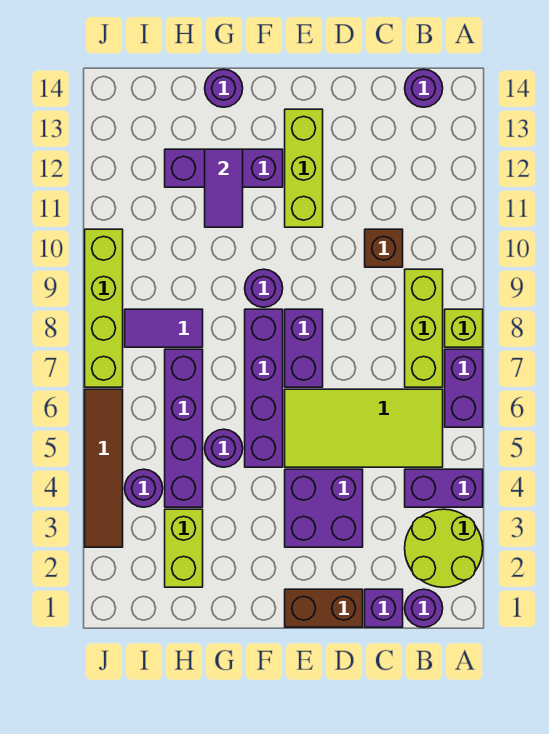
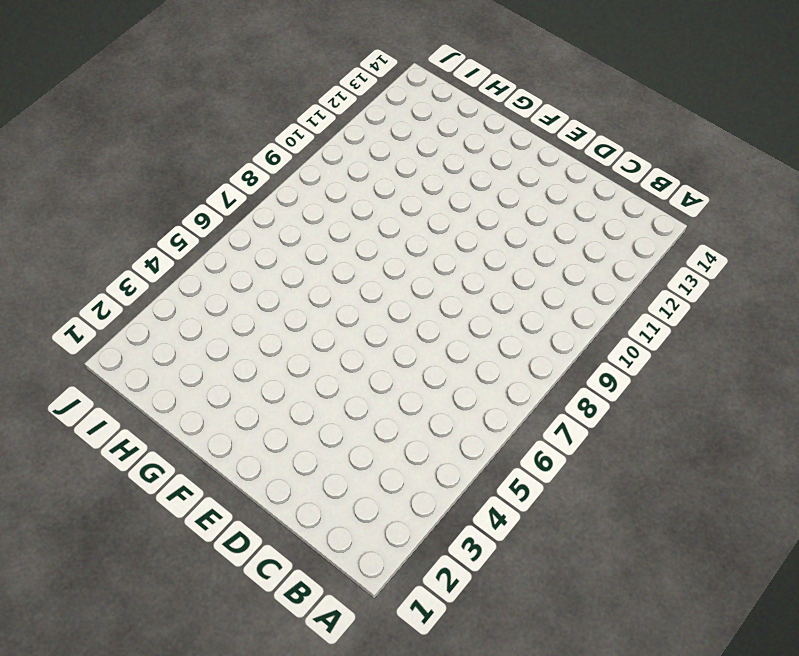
none -> lime round brick A2:B3 level 1
none -> purple brick A4:B4 level 1
none -> purple brick A6:A7 level 1

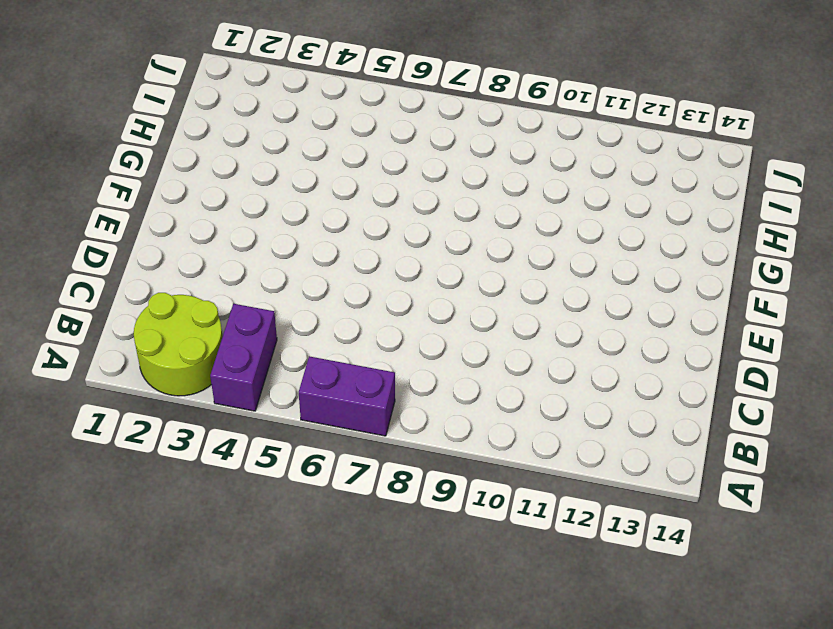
none -> lime brick A8 level 1
none -> purple round brick B1 level 1
none -> lime tile B5:E6 level 1

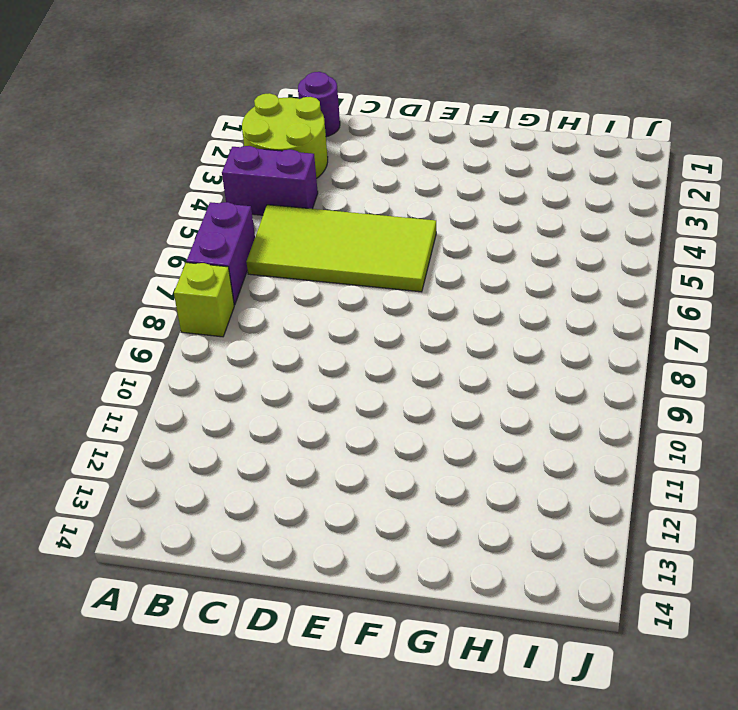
none -> lime brick B7:B9 level 1
none -> purple round brick B14 level 1
none -> purple brick C1 level 1

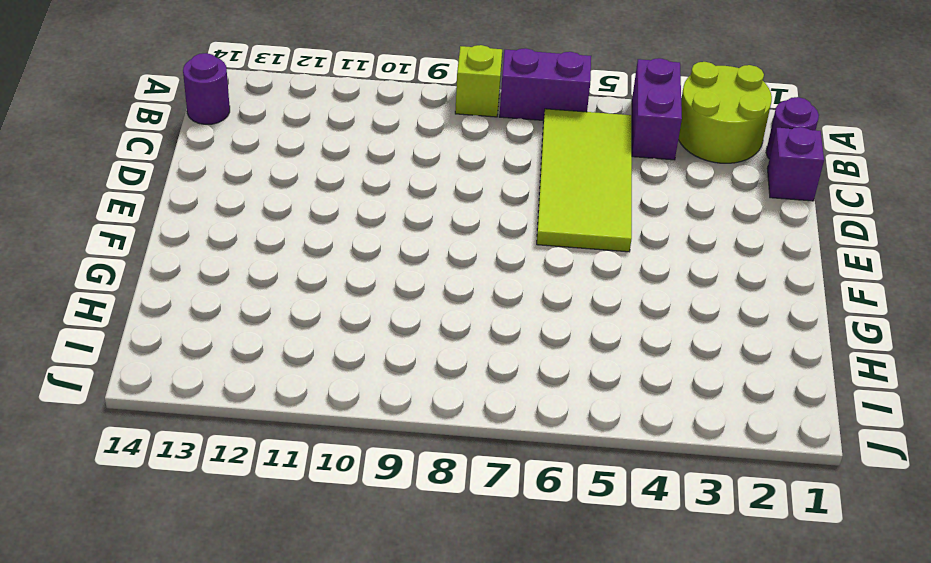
none -> lime brick B7:B9 level 1
none -> brown brick C10 level 1
none -> brown brick D1:E1 level 1

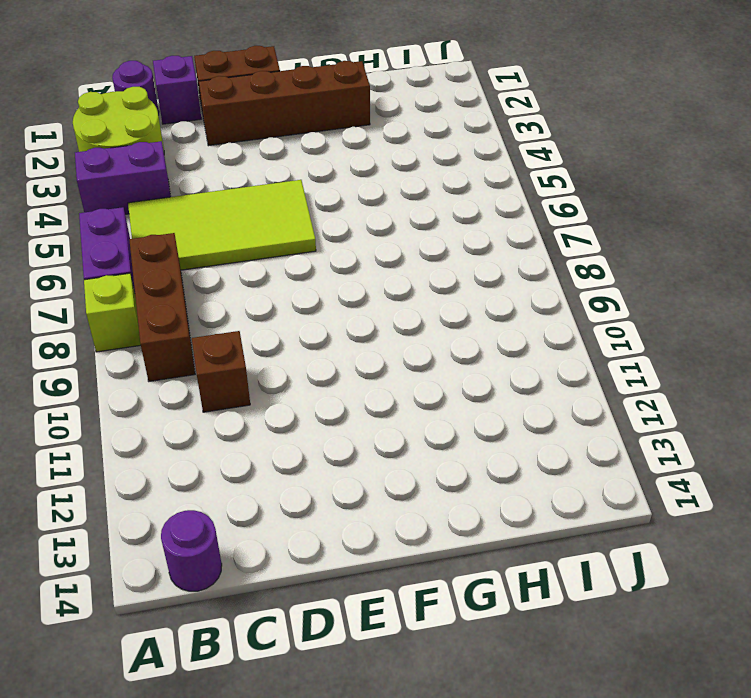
brown brick B7:B9 level 1 -> lime brick B7:B9 level 1
brown brick D2:G2 level 1 -> none
none -> purple brick D3:E4 level 1
none -> purple brick E7:E8 level 1
none -> lime brick E11:E13 level 1

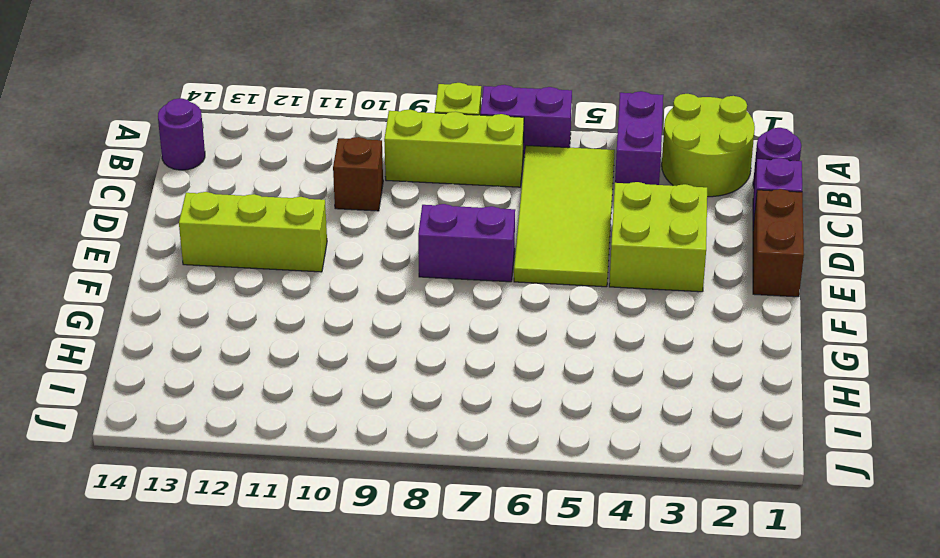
lime brick D3:E4 level 1 -> purple brick D3:E4 level 1
none -> purple brick F5:F8 level 1
none -> purple round brick F9 level 1
none -> purple brick F12:H12 level 1

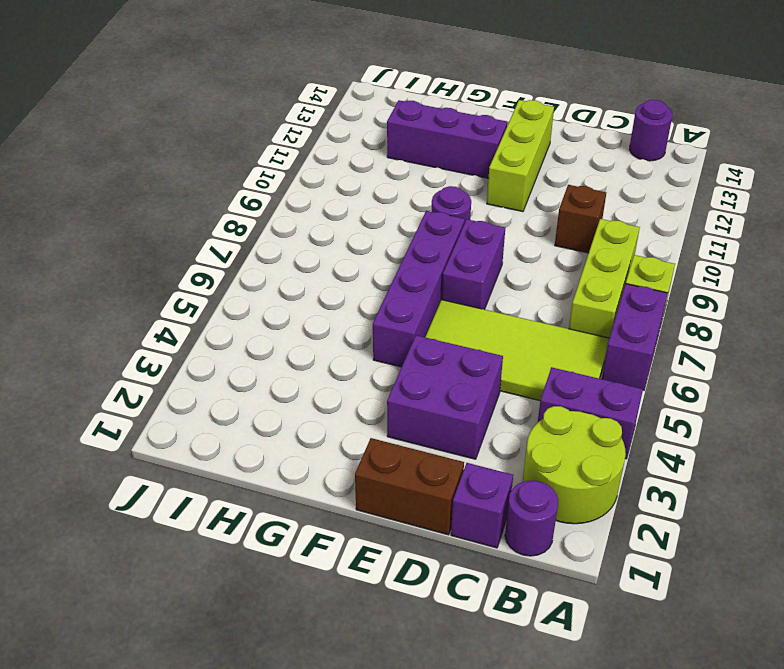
none -> purple round brick G5 level 1
none -> purple round brick G14 level 1
none -> lime brick H2:H3 level 1

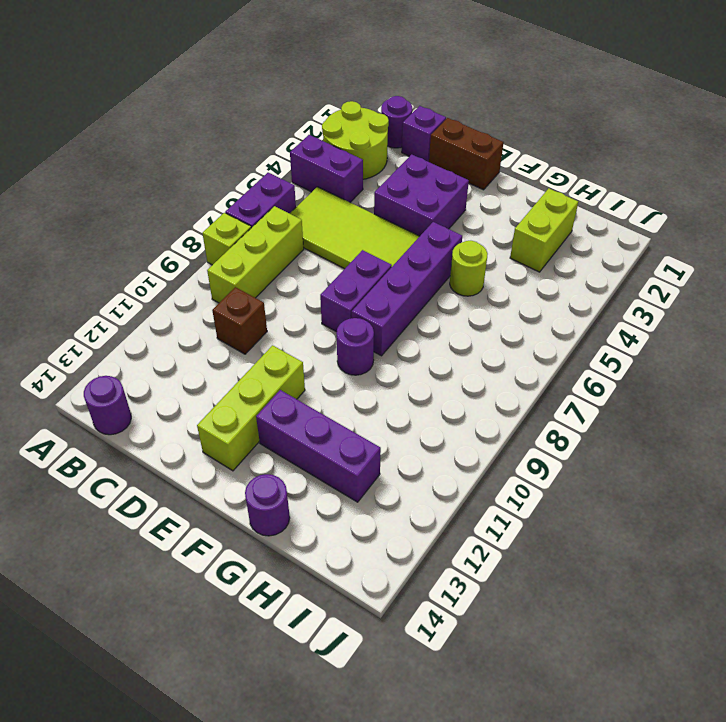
lime round brick G5 level 1 -> purple round brick G5 level 1
none -> purple brick H4:H7 level 1
none -> purple tile H8:I8 level 1
none -> purple round brick I4 level 1

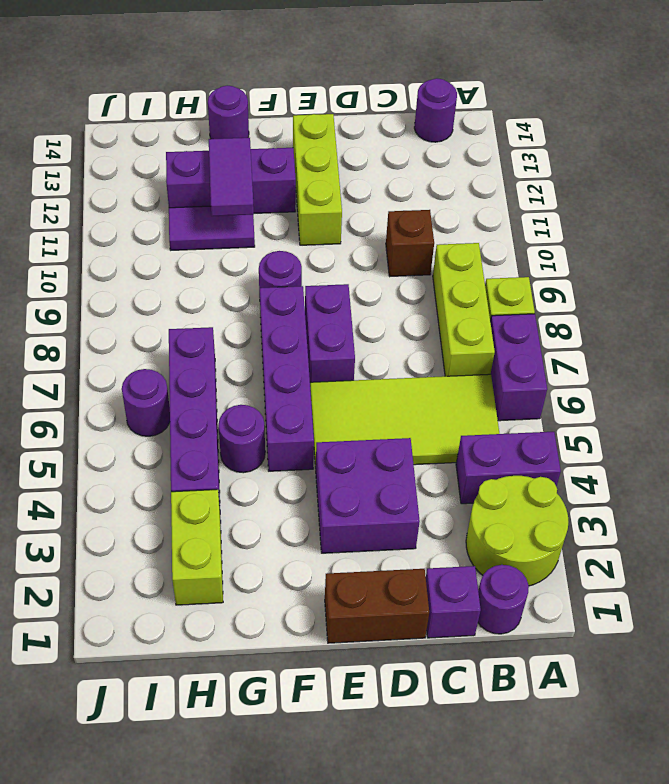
purple tile G11:H11 level 1 -> purple tile H8:I8 level 1
purple round brick I6 level 1 -> purple round brick I4 level 1
none -> brown tile J3:J6 level 1
none -> lime brick J7:J10 level 1

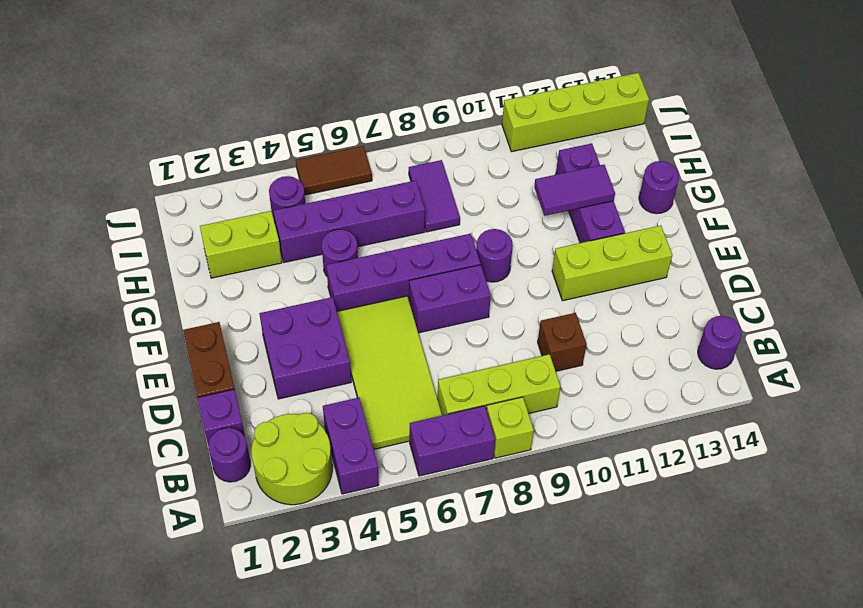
brown tile J5:J6 level 1 -> brown tile J3:J6 level 1
lime brick J11:J14 level 1 -> lime brick J7:J10 level 1

